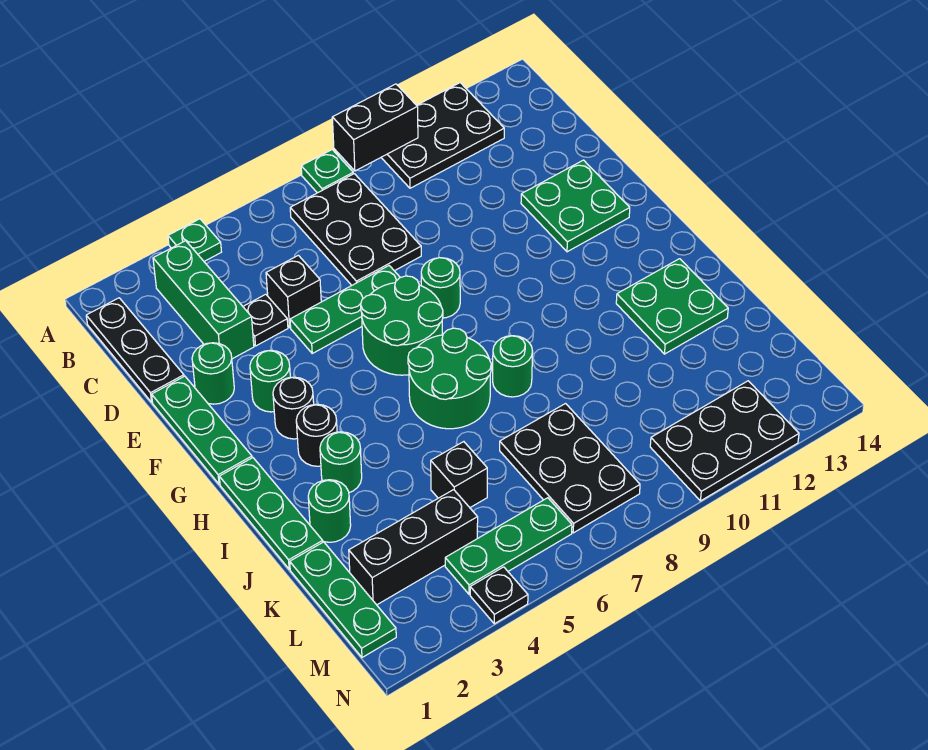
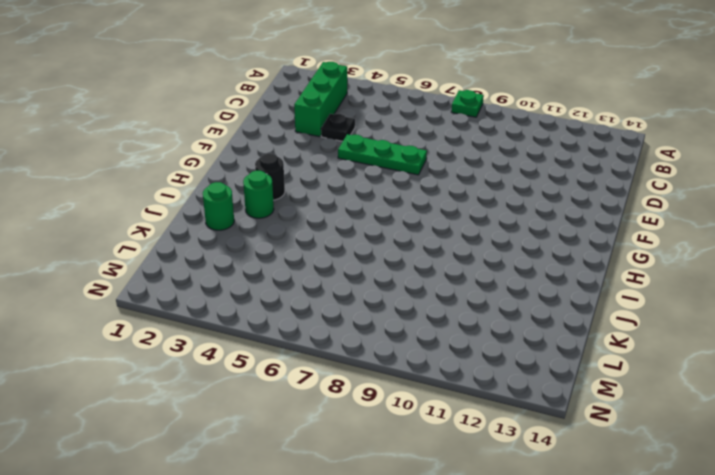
none -> green plate A4 level 1
none -> black plate A10:B12 level 1
none -> black plate B1:D1 level 1
none -> black plate B7:D8 level 1

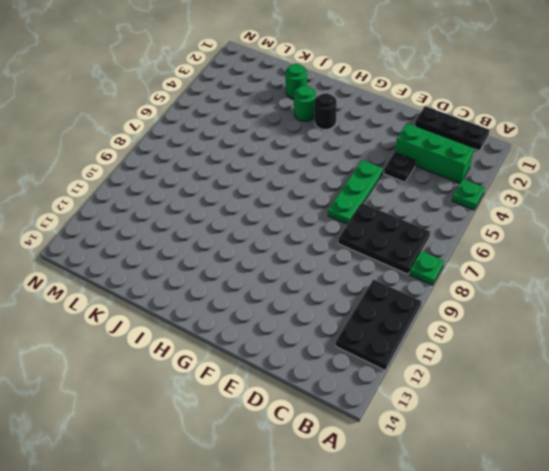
none -> black brick D5 level 1
none -> green plate E1:G1 level 1
none -> green round brick E2 level 1
none -> green plate E12:F13 level 1

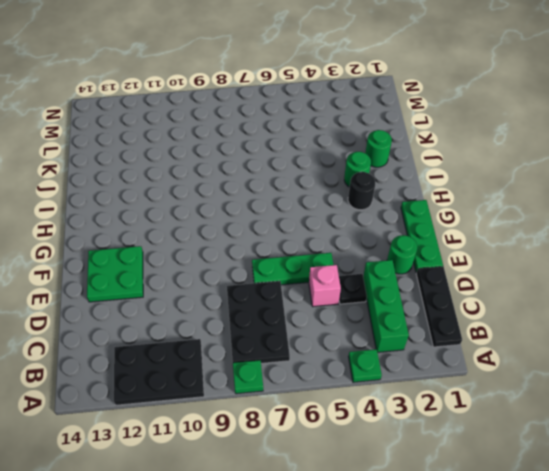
pink brick D5 level 1 -> black brick D5 level 1
none -> green round brick F3 level 1
none -> green round brick F6:G7 level 1
none -> green round brick F8 level 1
none -> black round brick G3 level 1

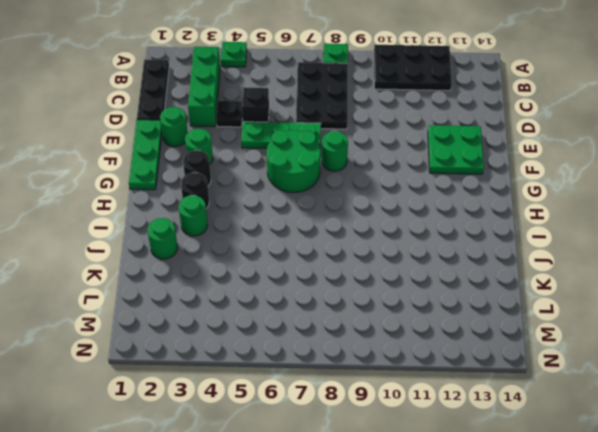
none -> green plate H1:J1 level 1
none -> green round brick H6:I7 level 1
none -> green round brick I8 level 1
none -> green plate I12:J13 level 1

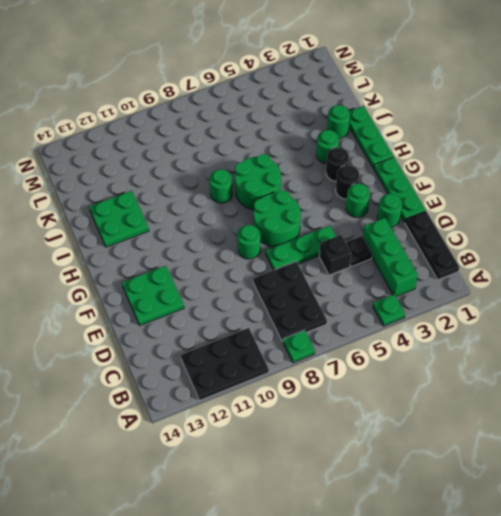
none -> green plate K1:M1 level 1
none -> black brick K5 level 1
none -> black plate K7:M8 level 1
none -> black brick L2:L4 level 1

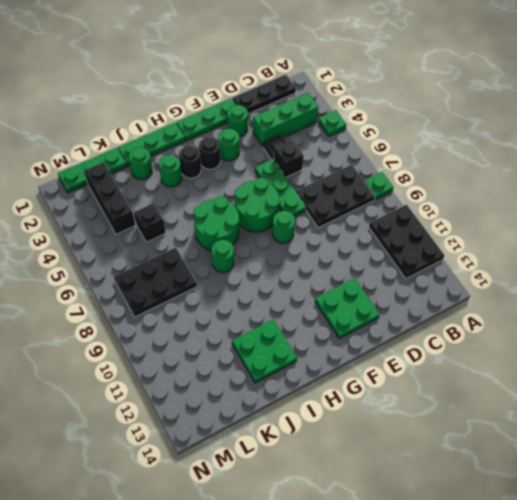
none -> green plate M4:M6 level 1
none -> black plate M10:N12 level 1
none -> black plate N4 level 1
none -> black brick A9:A10 level 2

